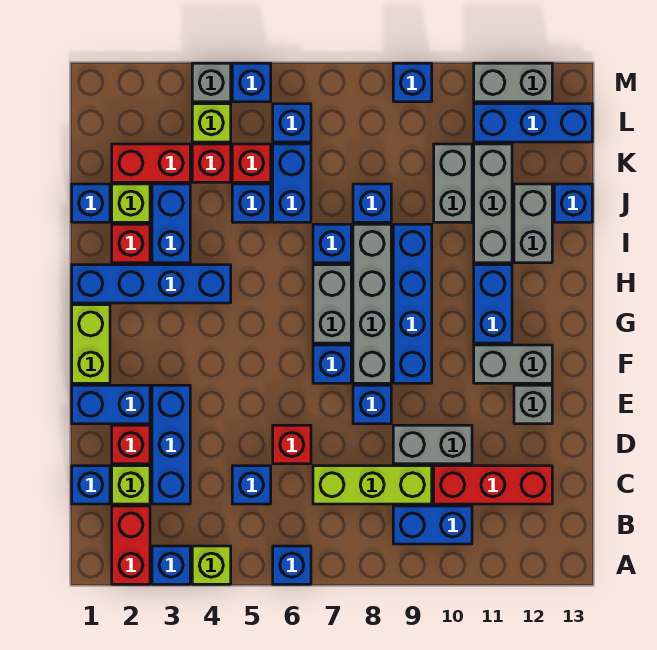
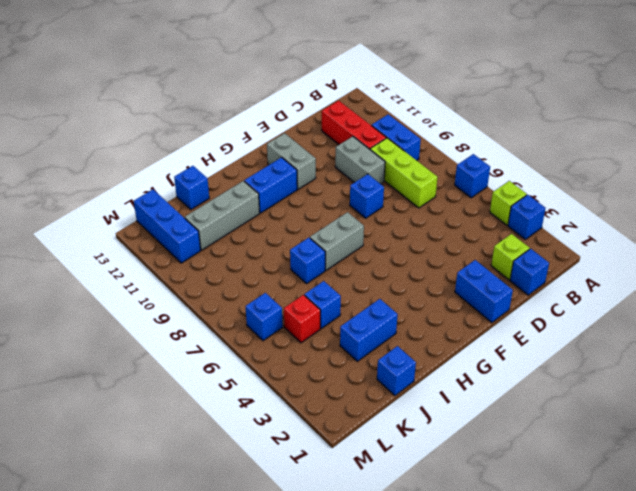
none -> red brick A2:B2 level 1
none -> blue brick C3:E3 level 1
none -> blue brick C5 level 1
none -> red brick D2 level 1

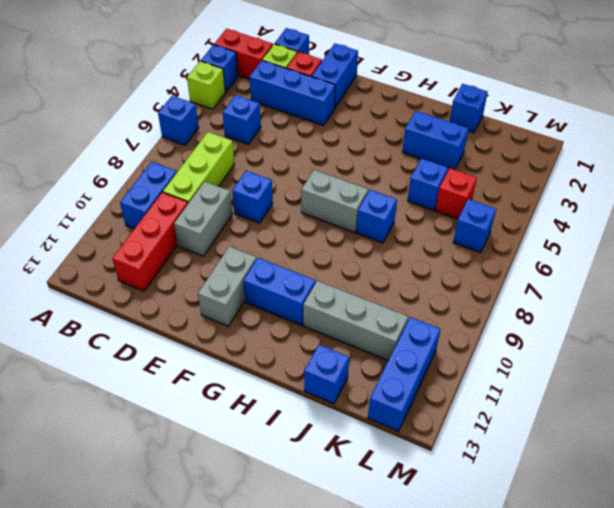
none -> red brick D6 level 1
none -> grey brick E12 level 1
none -> lime brick F1:G1 level 1
none -> blue brick F7 level 1

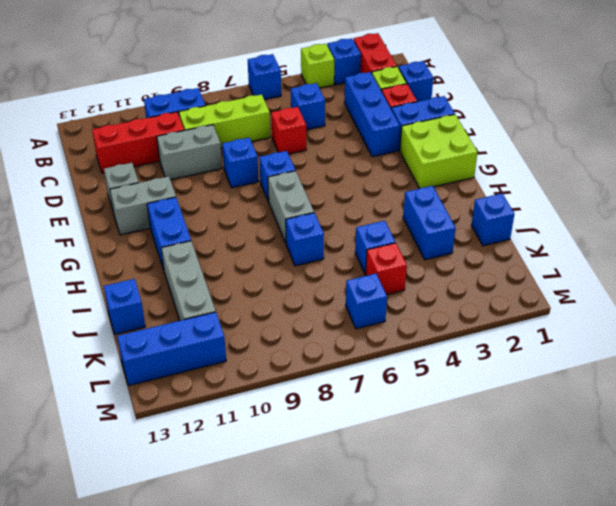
lime brick F1:G2 level 1 -> lime brick F1:G1 level 1
none -> grey brick F8:I8 level 1
none -> blue brick F9:I9 level 1
none -> blue brick H1:H4 level 1
none -> red brick I2 level 1

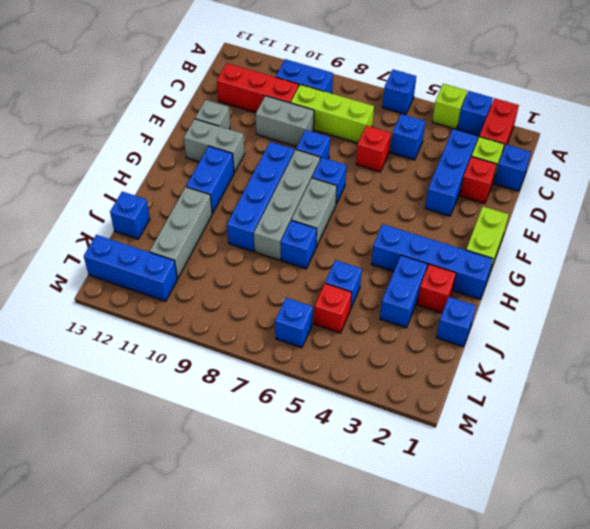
none -> blue brick E1:E2 level 1
none -> grey brick I12:J12 level 1
none -> lime brick J2 level 1
none -> blue brick J6:K6 level 1

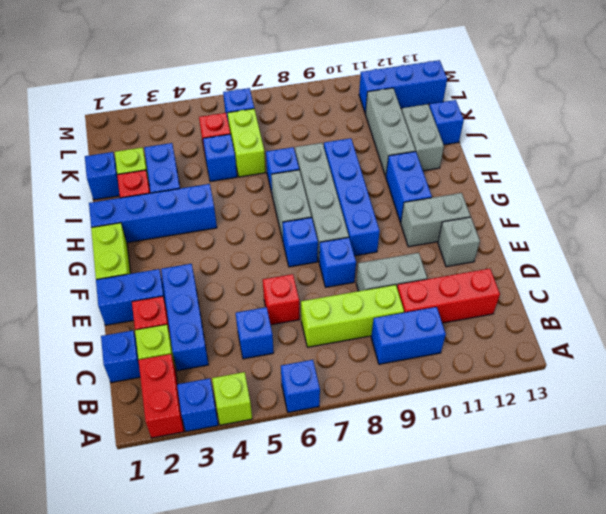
lime brick J6:K6 level 1 -> blue brick J6:K6 level 1
none -> blue brick J8 level 1
none -> grey brick J10:K10 level 1
none -> red brick K2:K3 level 1
none -> red brick K4 level 1

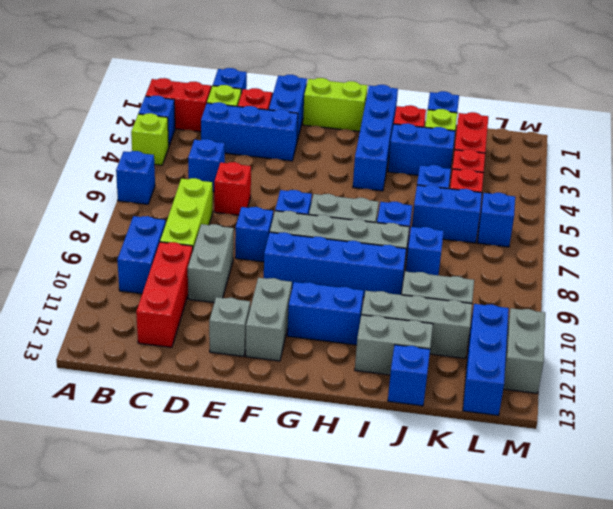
none -> lime brick L4 level 1
none -> grey brick M4 level 1
none -> blue brick M5 level 1
none -> blue brick M9 level 1

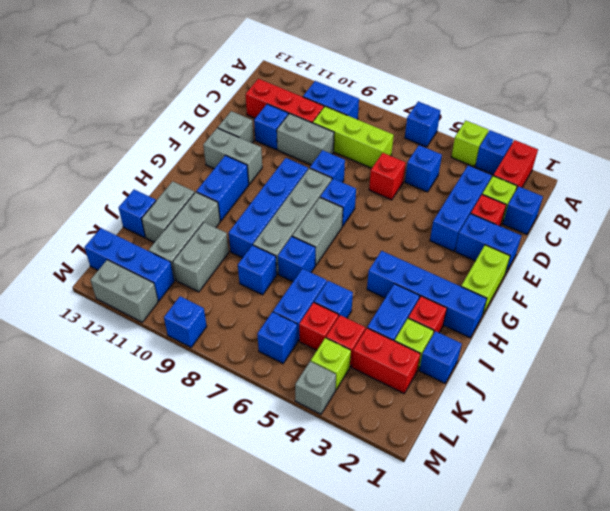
blue brick D11 level 1 -> blue brick M5 level 1

